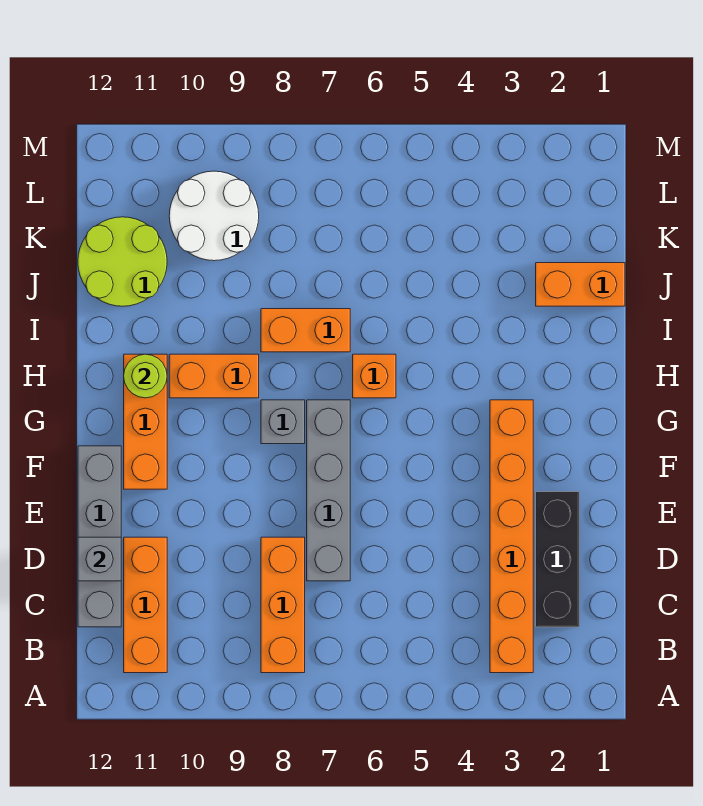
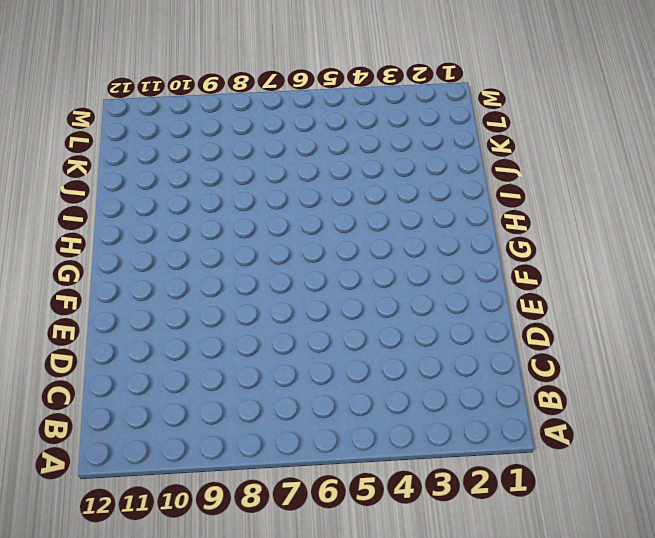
none -> orange brick B3:G3 level 1
none -> orange brick B8:D8 level 1
none -> orange brick B11:D11 level 1

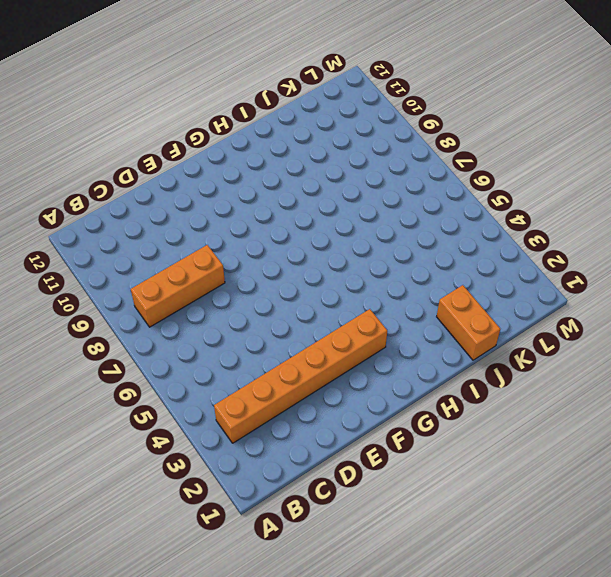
none -> orange brick B11:D11 level 1
none -> black brick C2:E2 level 1
none -> grey brick C12:F12 level 1

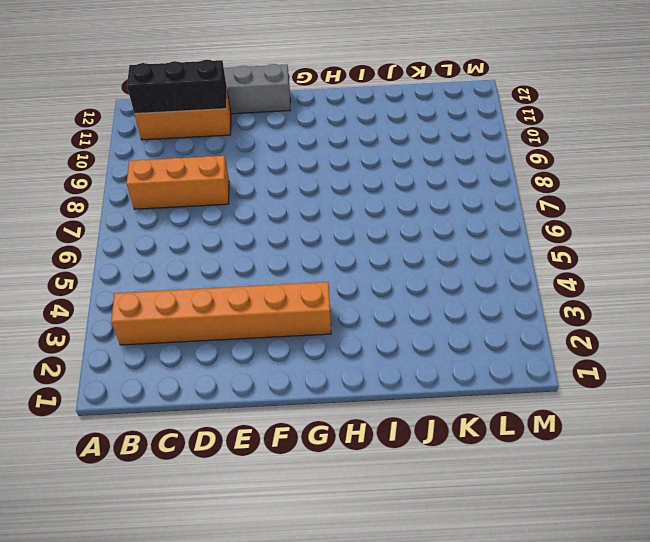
black brick B11:D11 level 2 -> black brick C2:E2 level 1
none -> grey brick D7:G7 level 1
none -> orange brick F11:H11 level 1
none -> grey brick G8 level 1

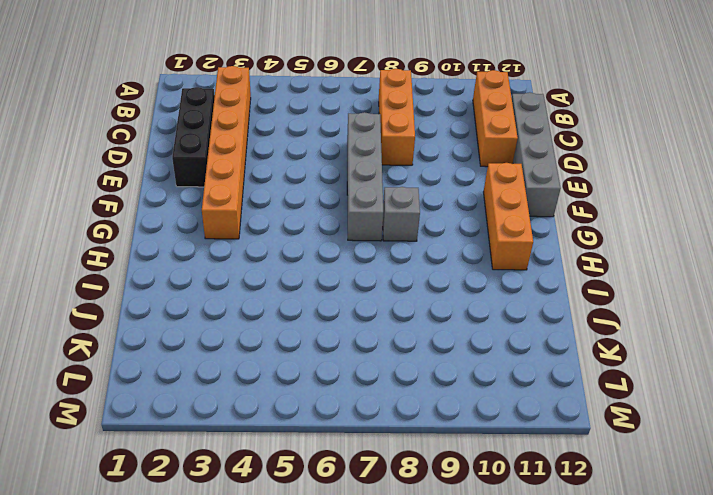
none -> orange brick H6 level 1
none -> orange brick H9:H10 level 1
none -> orange brick I7:I8 level 1

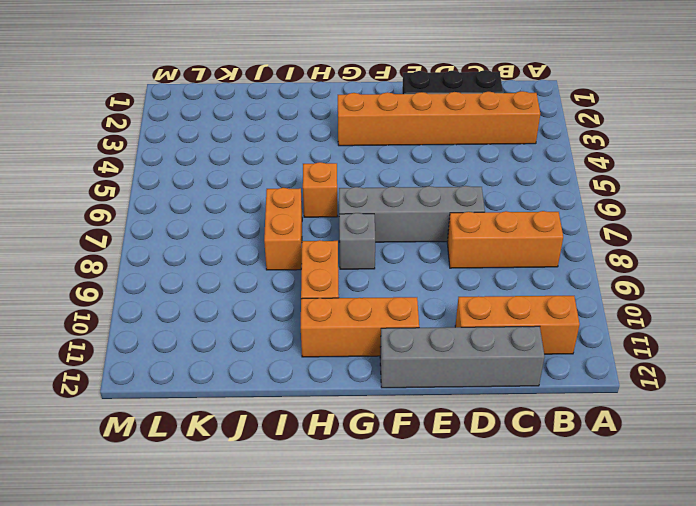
none -> orange brick J1:J2 level 1
none -> lime round brick J11:K12 level 1
none -> white round brick K9:L10 level 1

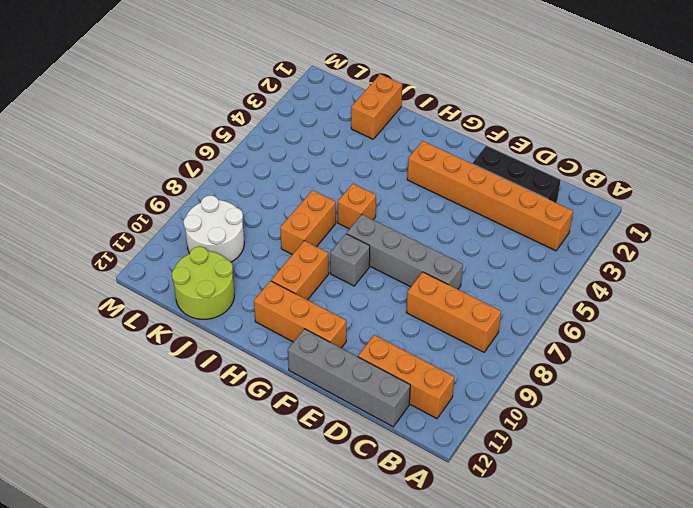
none -> grey brick D12 level 2
none -> lime round brick H11 level 2

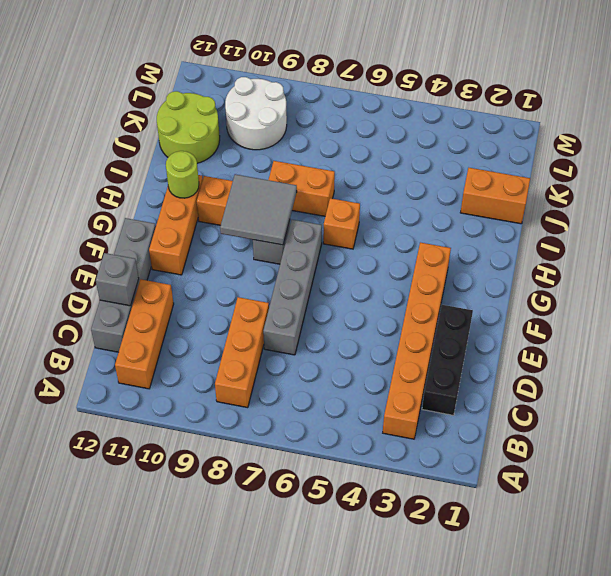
grey tile G8:H9 level 2 -> none

